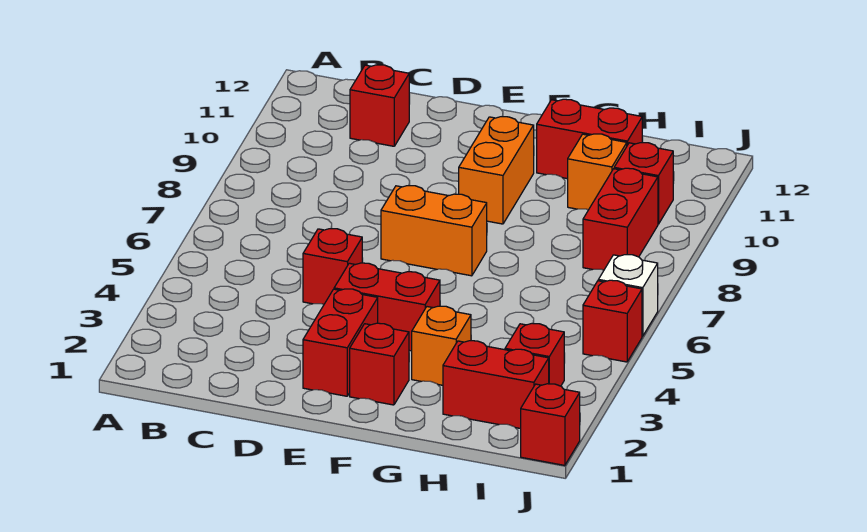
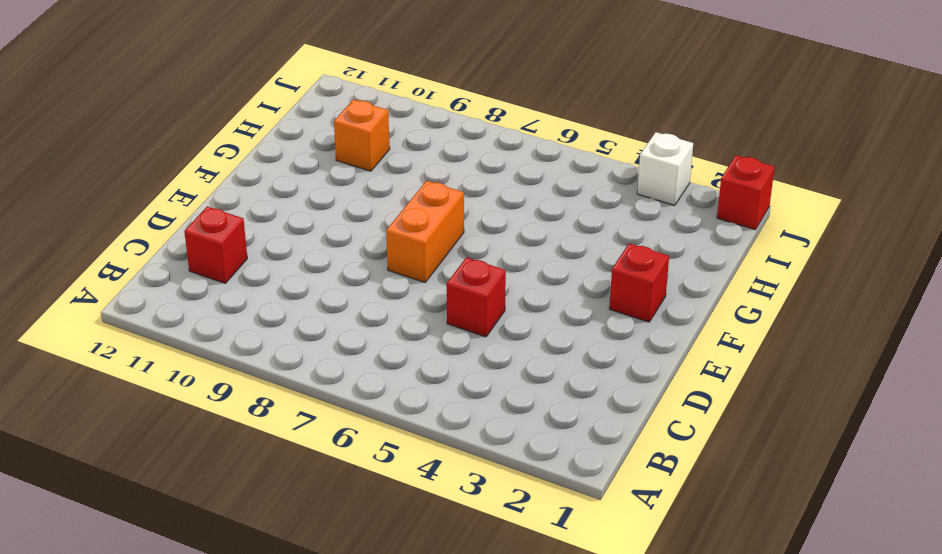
white brick J3 level 1 -> white brick J6 level 1
none -> red brick E2:E3 level 1
none -> red brick E4:F4 level 1
none -> orange brick F9:F10 level 1

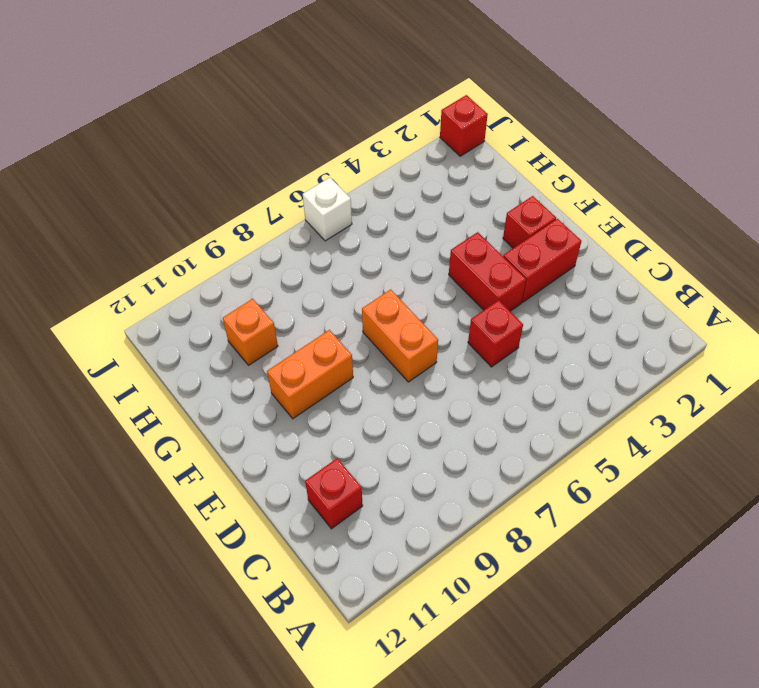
none -> orange brick G3 level 1
none -> red brick G11:H11 level 1
none -> red brick H2:I2 level 1

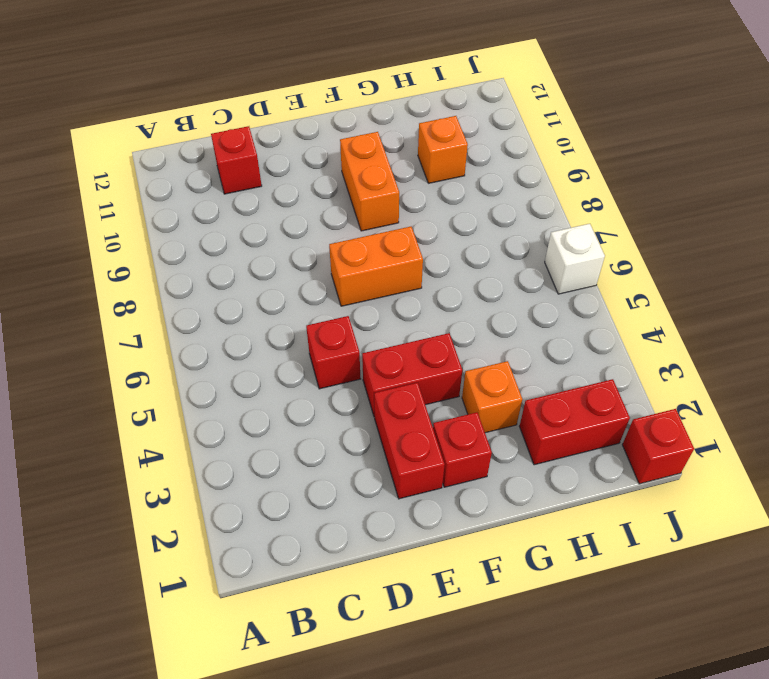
none -> red brick G11:H11 level 1
none -> red brick I3 level 1
none -> red brick I8:I9 level 1

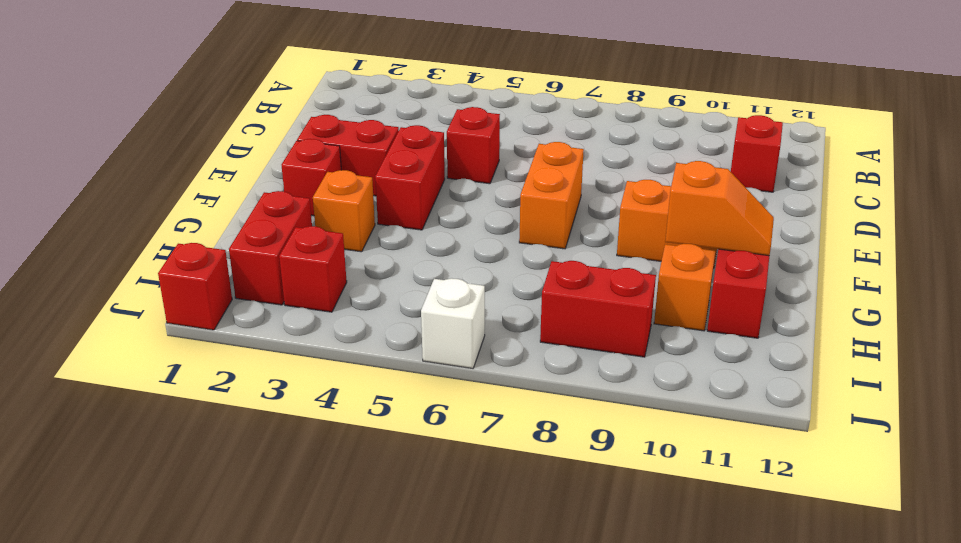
orange slope G10:G11 level 2 top 10 -> none
none -> red brick I10 level 1
none -> red brick J5 level 1

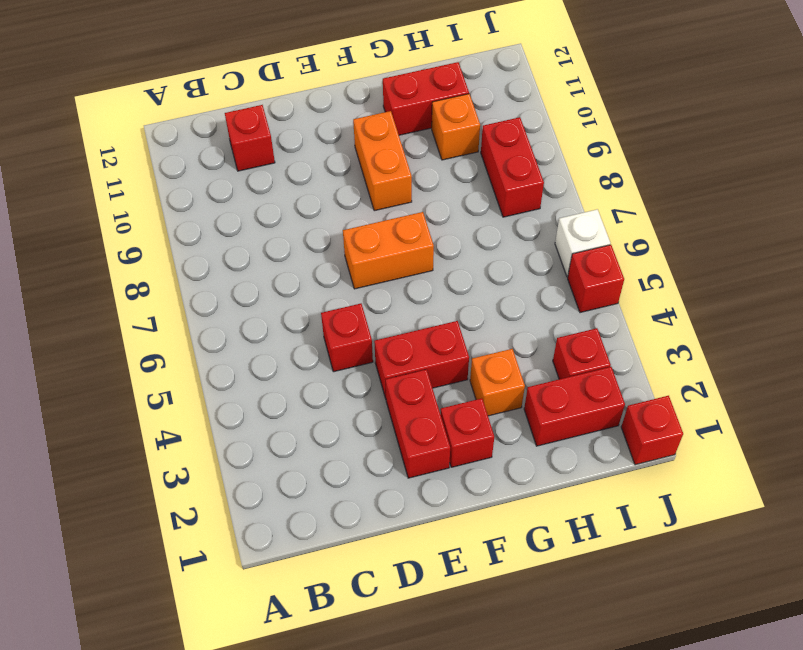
none -> red brick I10 level 1

